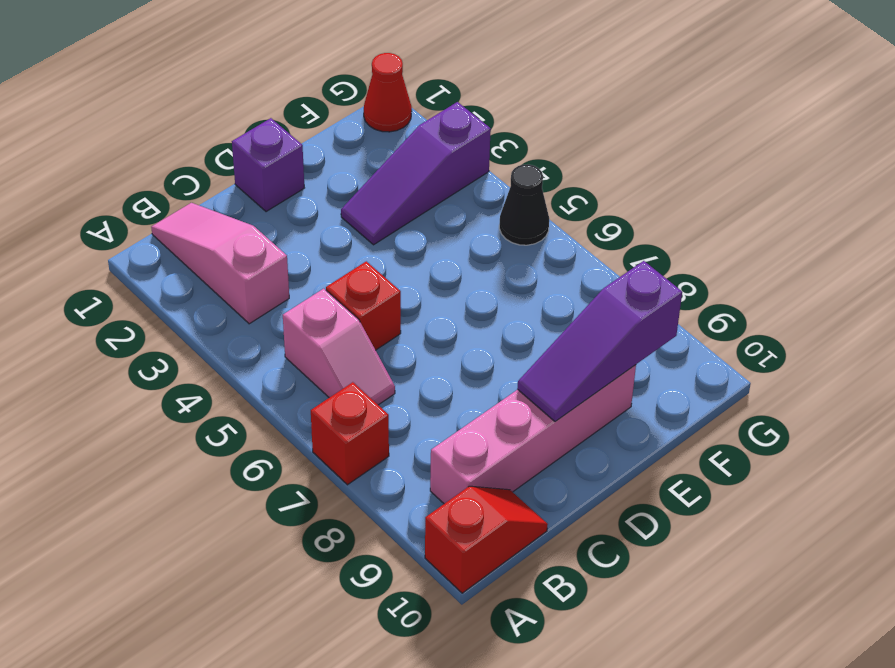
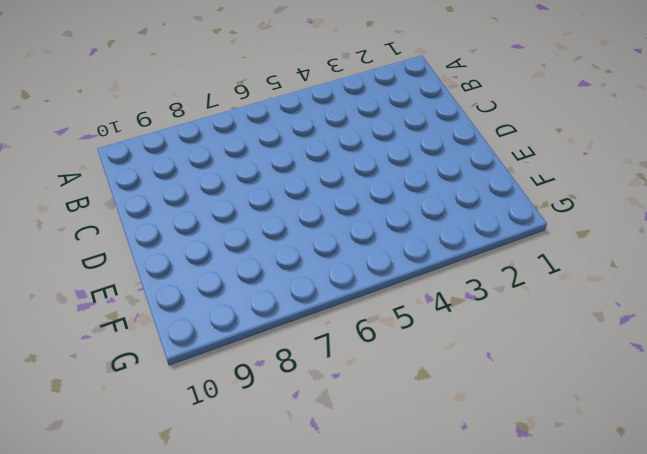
none -> red brick A7 level 1
none -> red slope A10:B10 level 1 top A

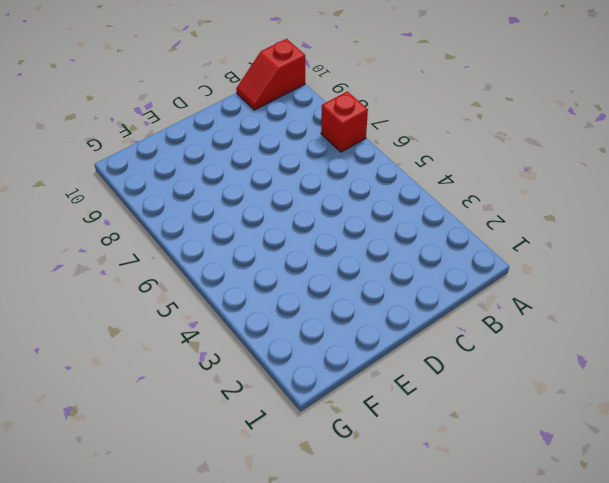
none -> pink slope B1:B3 level 1 top 3
none -> pink slope B5:B6 level 1 top 5

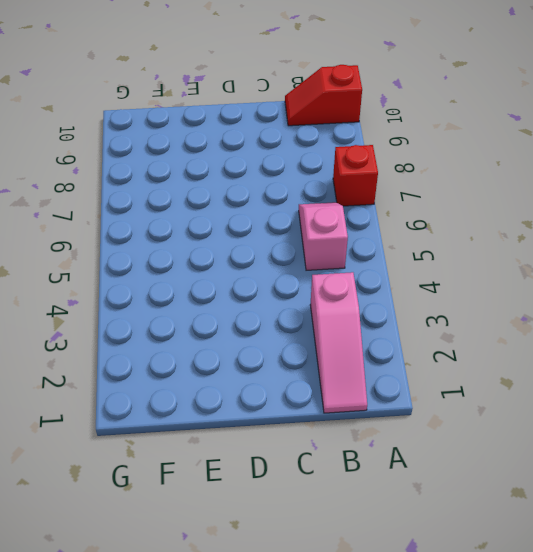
none -> pink brick B9:E9 level 1
none -> red brick C5 level 1

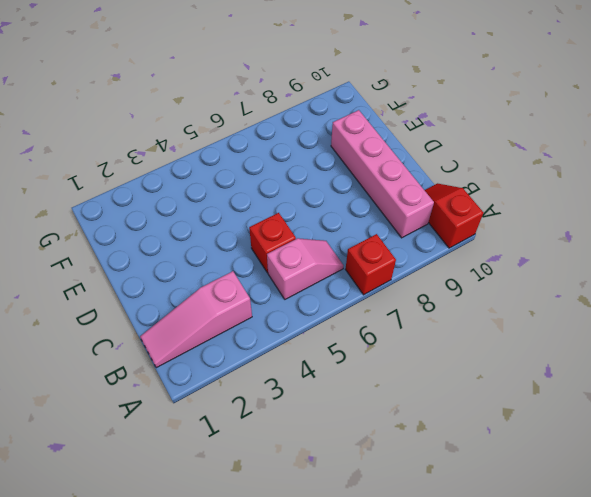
none -> purple brick D1 level 1
none -> purple slope E3:G3 level 1 top G

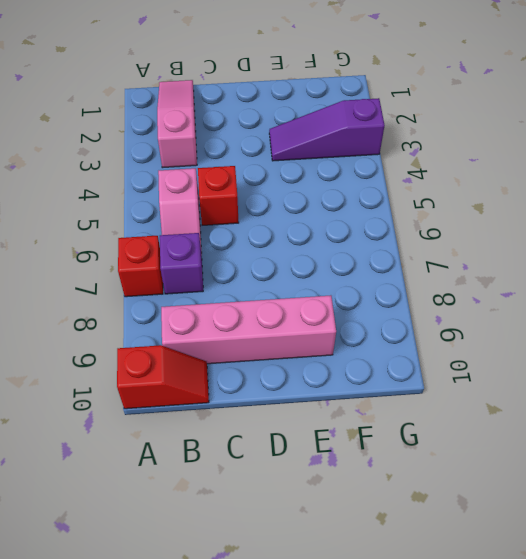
purple brick B7 level 1 -> purple brick D1 level 1
none -> red cone G1 level 1
none -> black cone G5 level 1

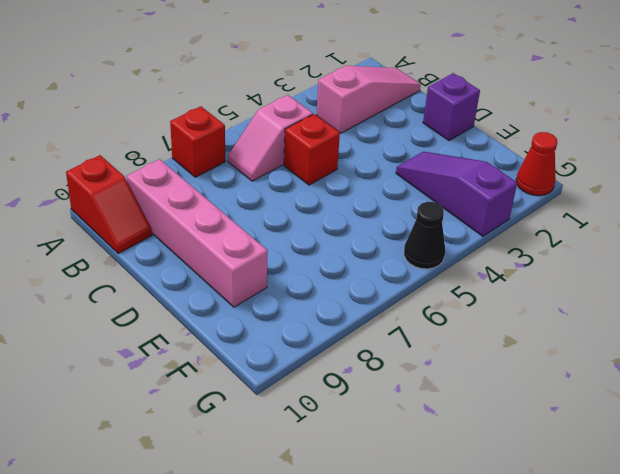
none -> purple slope D9:F9 level 2 top F

